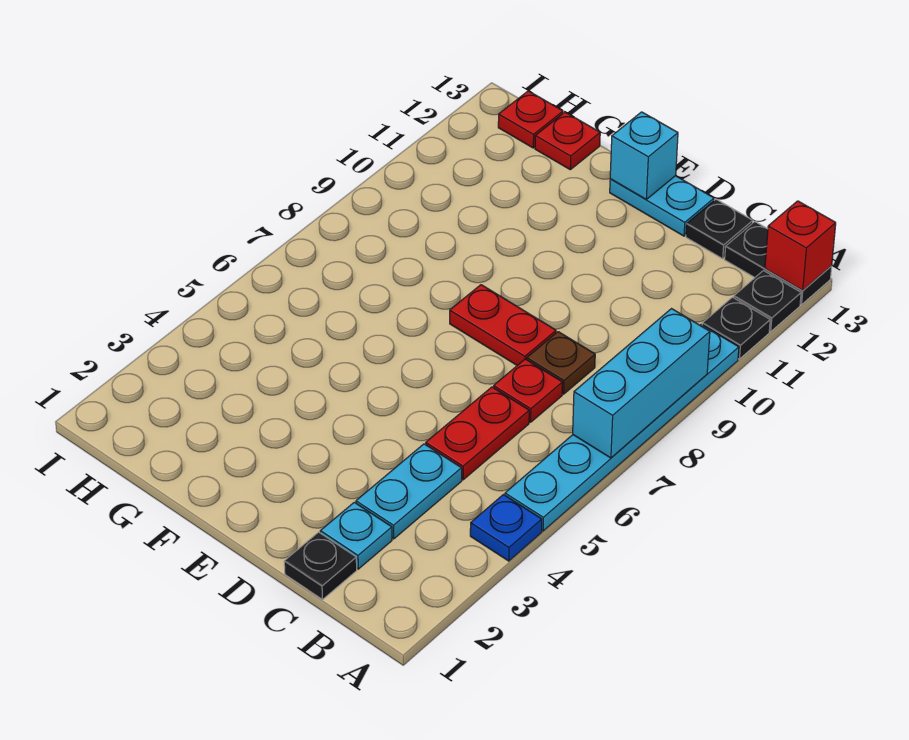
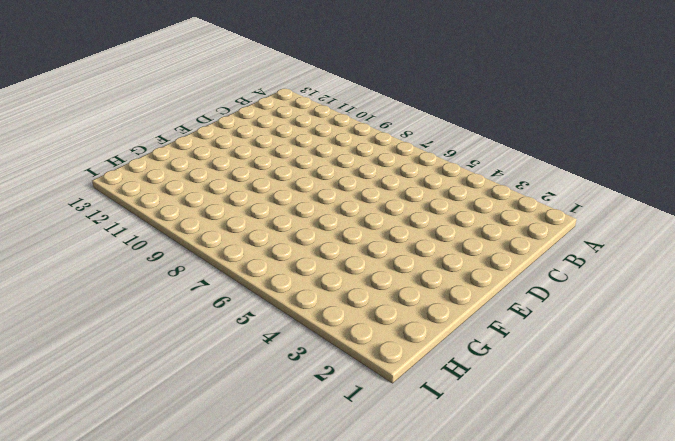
none -> blue plate A4 level 1
none -> cyan plate A5:A10 level 1
none -> black plate A11 level 1

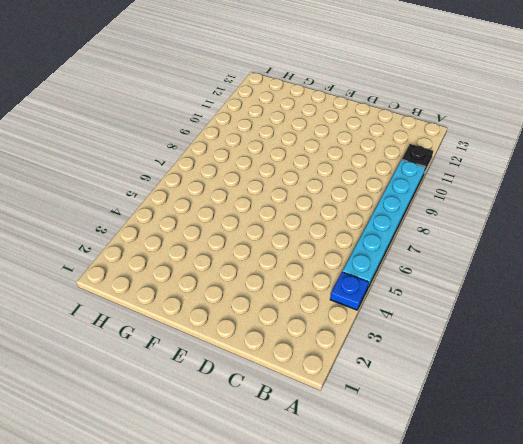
none -> black plate A12 level 1
none -> black plate A13:B13 level 1
none -> black plate C1 level 1

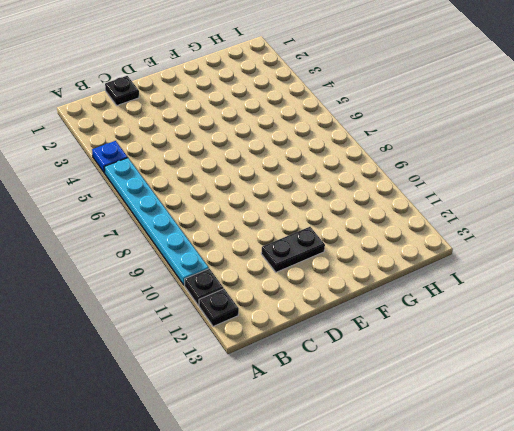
black plate D11:E11 level 1 -> black plate A13:B13 level 1
none -> cyan plate C2 level 1
none -> cyan plate C3:C4 level 1
none -> red plate C5:C6 level 1

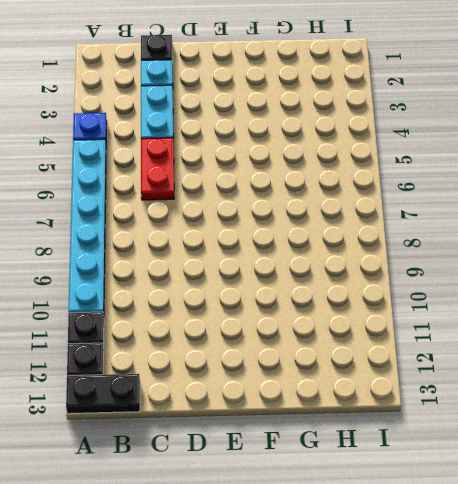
none -> red plate C7 level 1
none -> brown plate C8 level 1
none -> black plate C13 level 1

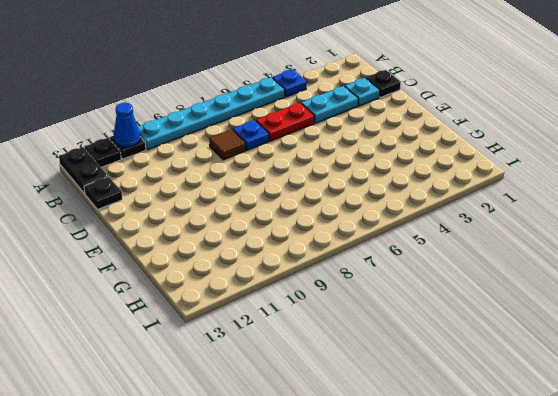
blue cone A11 level 2 -> none
blue plate C7 level 1 -> red plate C7 level 1
brown tile C8 level 1 -> brown plate C8 level 1
none -> red plate D8:E8 level 1
none -> cyan plate D13:E13 level 1
none -> red plate G13 level 1

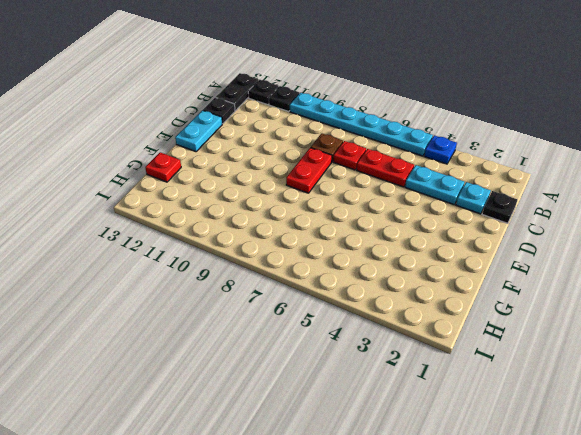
none -> red plate H13 level 1
none -> cyan brick A7:A9 level 2
none -> red brick A13 level 2

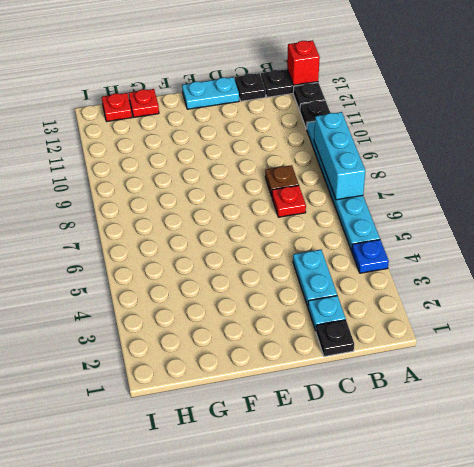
none -> red plate C5:C6 level 1
none -> red plate D8:E8 level 1
none -> cyan brick E13 level 2

